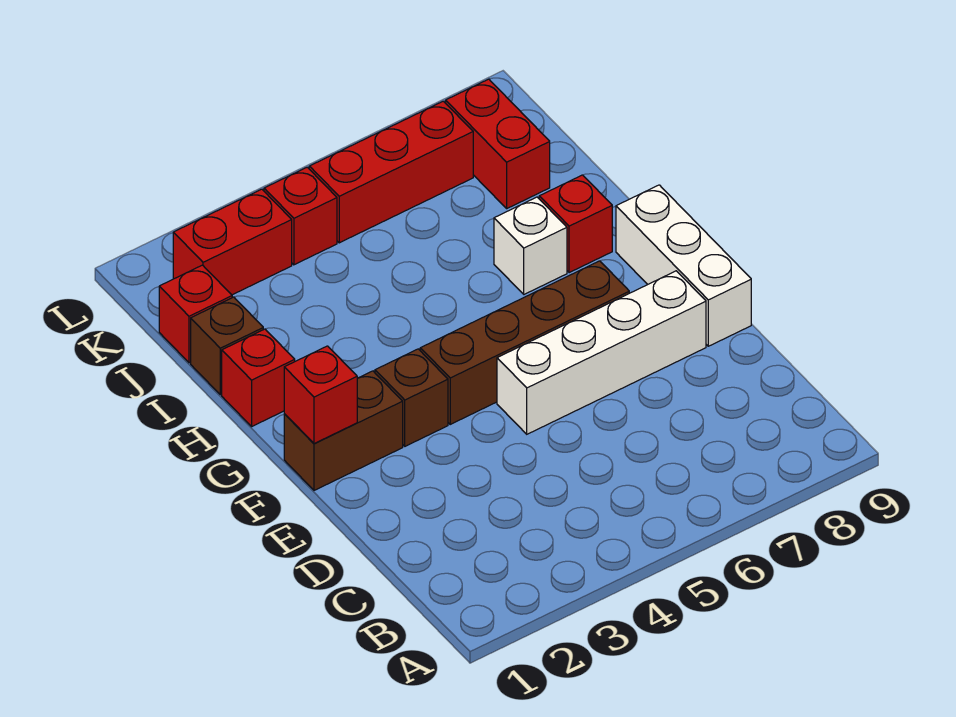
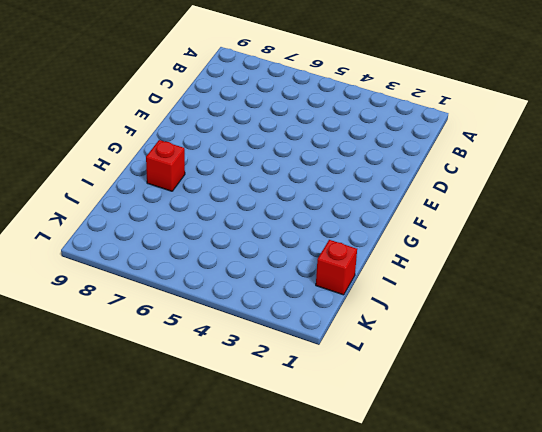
none -> white brick E5:E8 level 1
none -> white brick E9:G9 level 1
none -> brown brick F1:F2 level 1

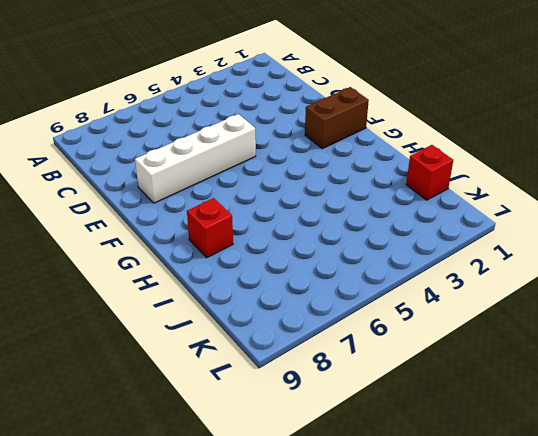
none -> white brick E9:G9 level 1
none -> brown brick F3 level 1
none -> brown brick F4:F7 level 1

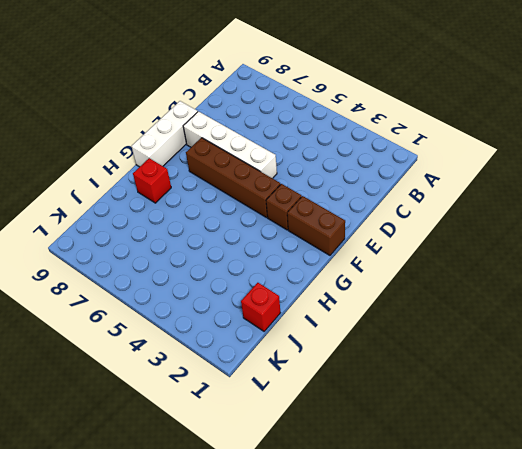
none -> red brick H1 level 1
none -> white brick H7 level 1
none -> brown brick I1 level 1

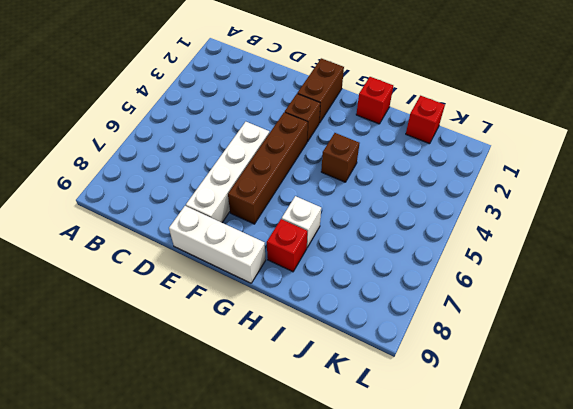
brown brick H4 level 1 -> brown brick I1 level 1
none -> red brick J8:K8 level 1
none -> red brick K2:K3 level 1
none -> red brick K4 level 1

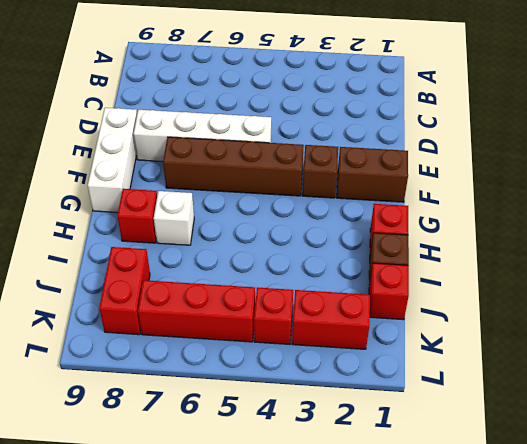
none -> red brick F1 level 2

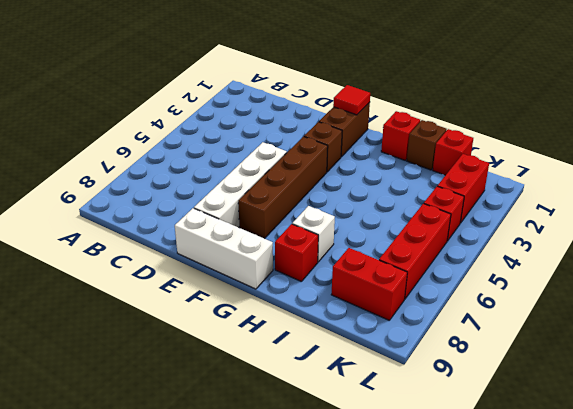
red tile F1 level 2 -> red brick F1 level 2

